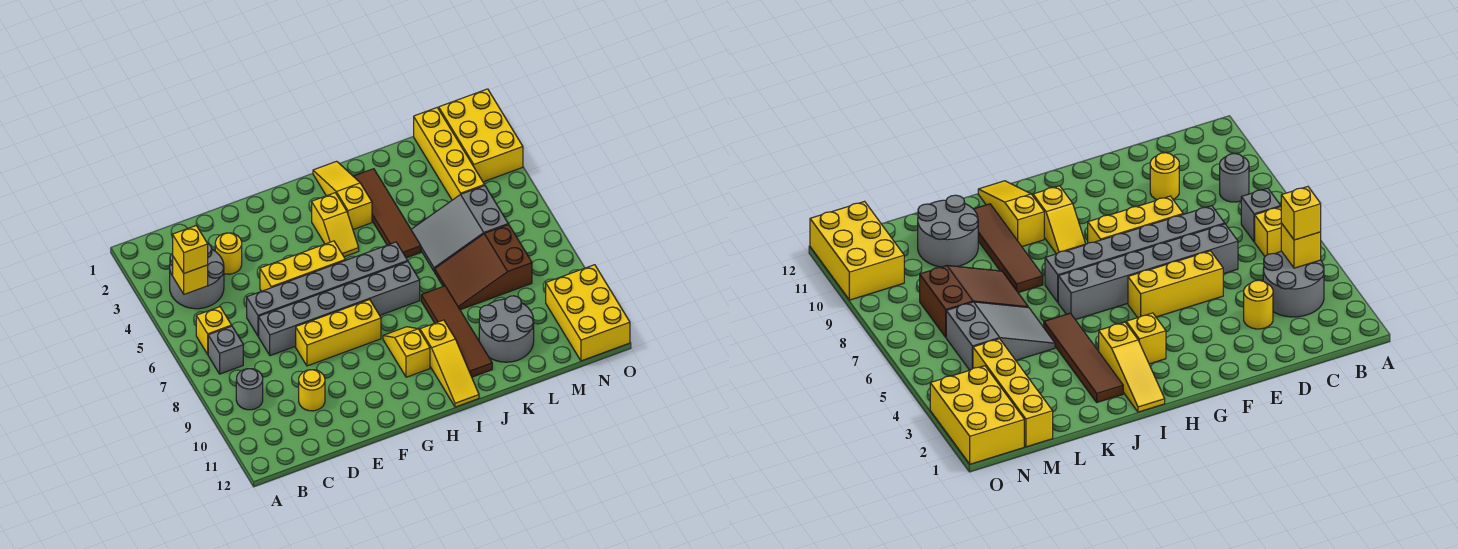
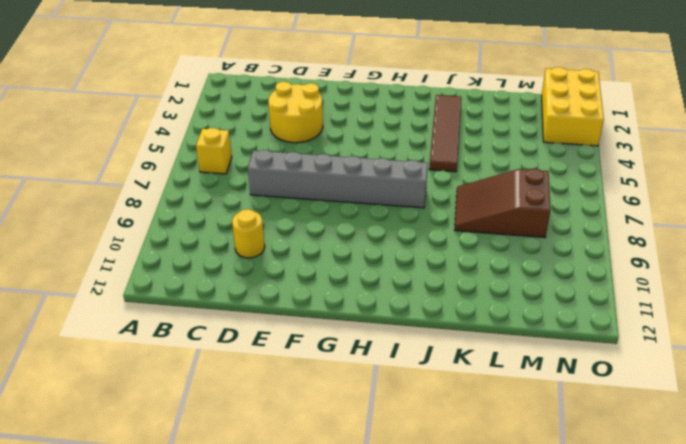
yellow round brick D3:E4 level 1 -> yellow round brick D3 level 1
none -> grey round brick B3:C4 level 1
none -> grey brick B7 level 1
none -> grey round brick B9 level 1

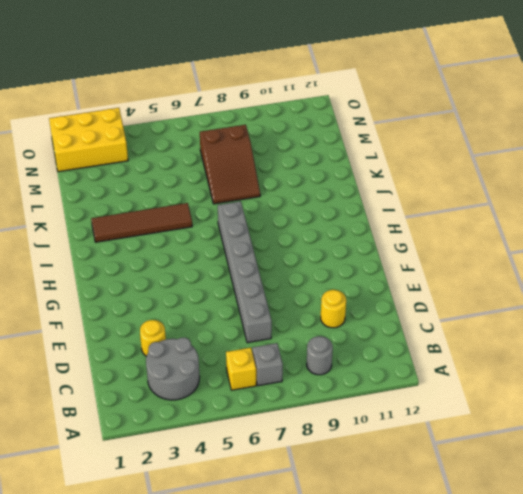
none -> grey brick D6:I6 level 1
none -> yellow brick E5:G5 level 1
none -> yellow brick E8:G8 level 1

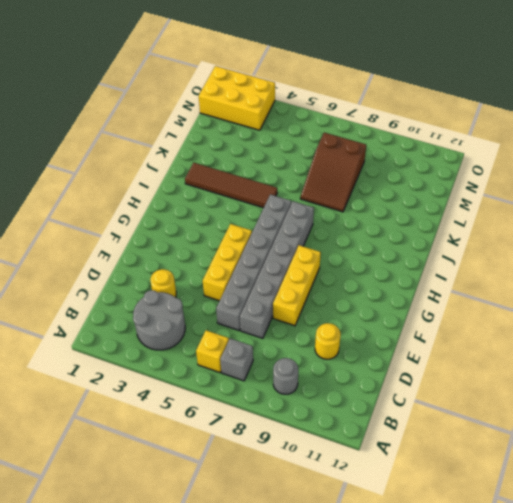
none -> yellow slope H3:H4 level 1 top 3
none -> yellow slope H9:H10 level 1 top 10
none -> yellow slope I1:I3 level 1 top 3

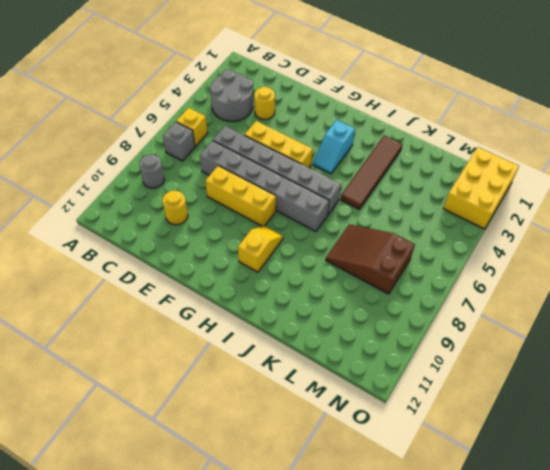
cyan slope H3:H4 level 1 top 3 -> yellow slope H3:H4 level 1 top 3
none -> yellow slope I1:I3 level 1 top 3
none -> yellow slope I10:I12 level 1 top 10
none -> brown tile J8:J11 level 1

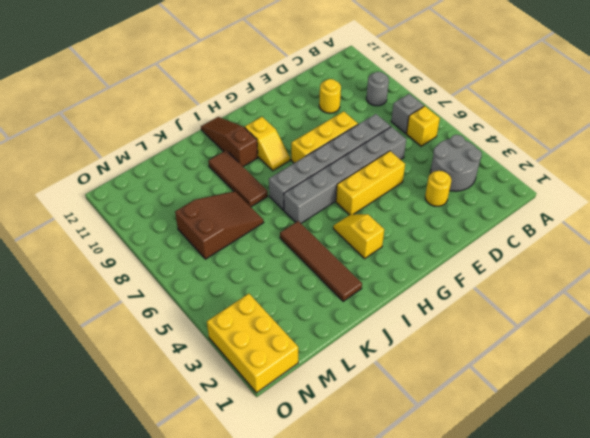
brown slope I10:I12 level 1 top 10 -> yellow slope I10:I12 level 1 top 10
brown tile J8:J10 level 1 -> brown tile J8:J11 level 1
none -> yellow slope I1:I3 level 1 top 3
none -> grey slope K5:M6 level 1 top M
none -> grey round brick K10:L11 level 1

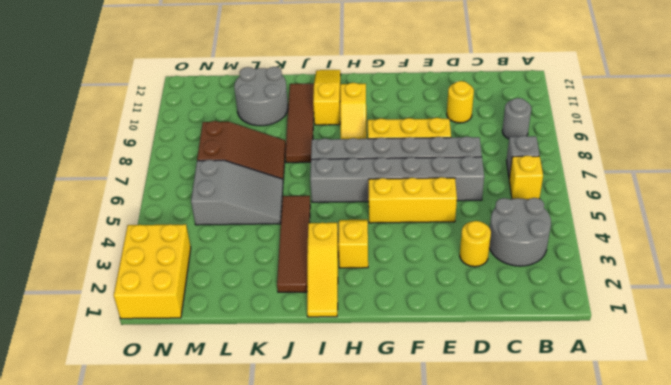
none -> yellow brick M1:M4 level 1
none -> yellow brick N10:O12 level 1
none -> yellow brick B4 level 2

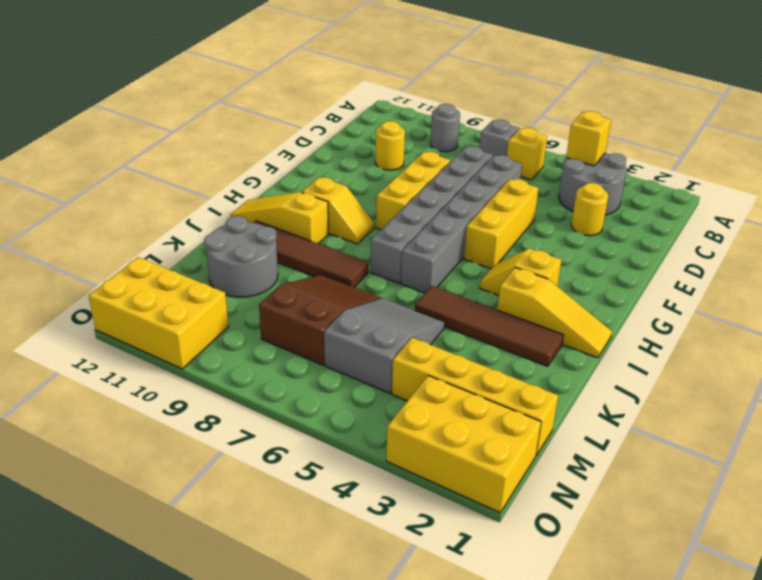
none -> yellow brick B4 level 3

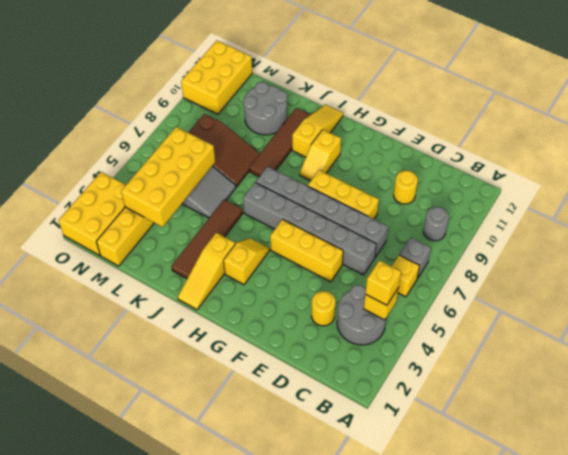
yellow brick L3:M6 level 2 -> none

